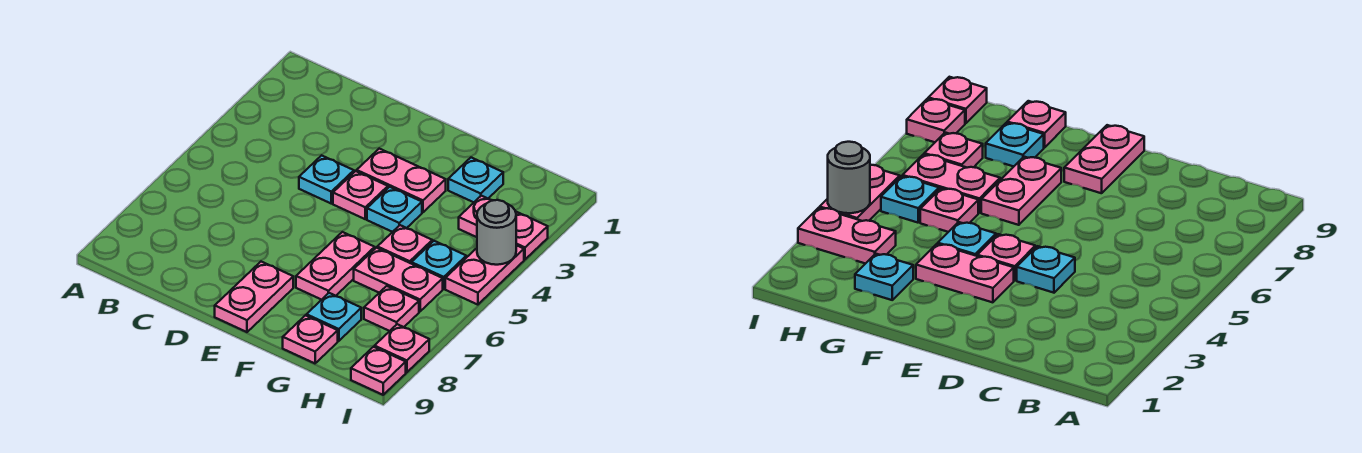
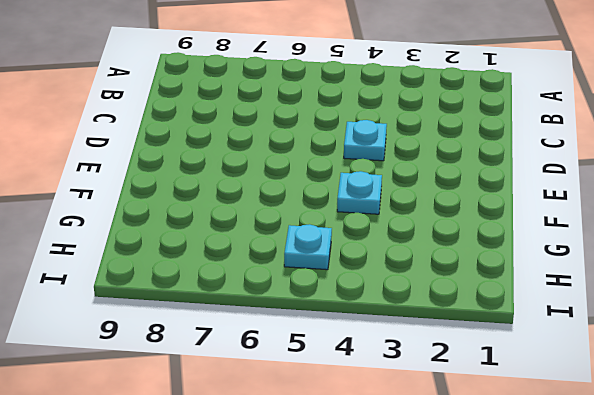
none -> pink plate E3:F3 level 1
none -> pink plate E4 level 1
none -> pink plate E8:E9 level 1

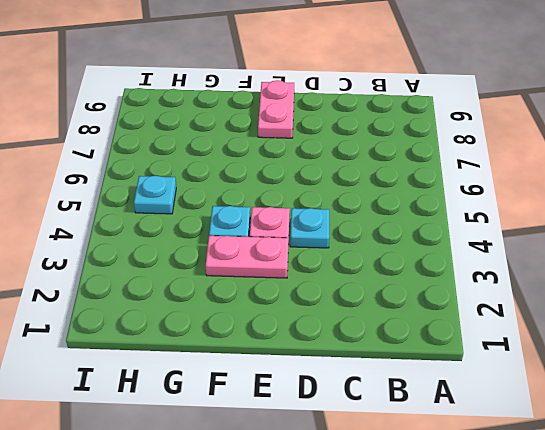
none -> pink plate F6:F7 level 1
none -> cyan plate G2 level 1
none -> pink plate G5 level 1

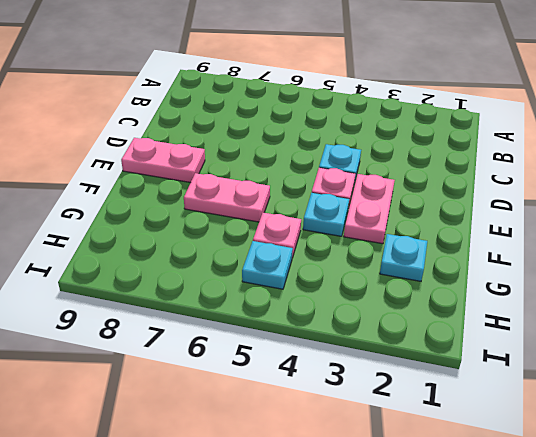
none -> pink plate G6:H6 level 1
none -> cyan plate G8 level 1
none -> pink plate G9 level 1

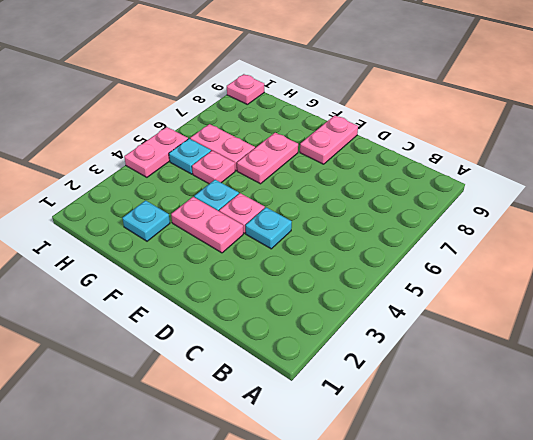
none -> cyan plate G8 level 1
none -> pink plate G9 level 1
none -> pink plate H3:I3 level 1

